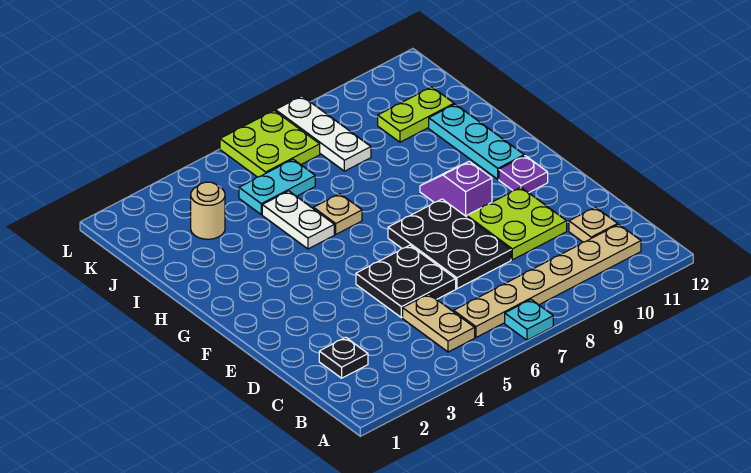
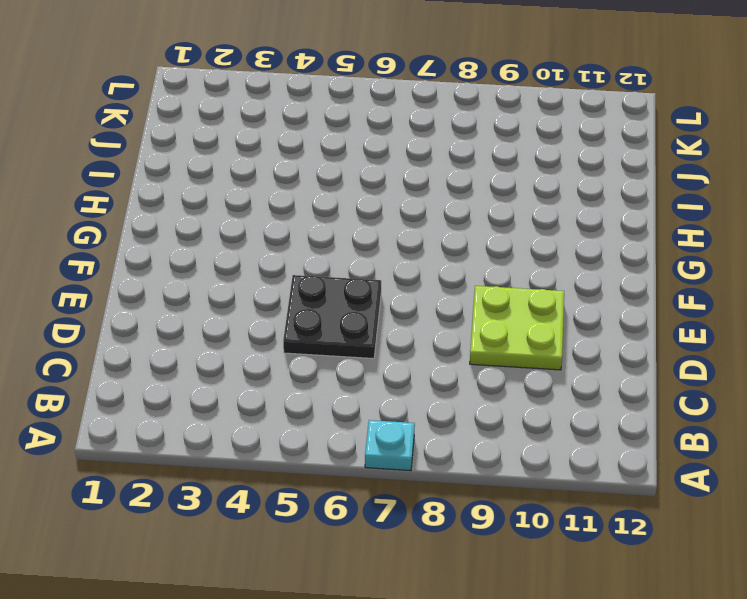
none -> tan plate B5:C5 level 1
none -> tan plate B6:B11 level 1
none -> black plate C2 level 1

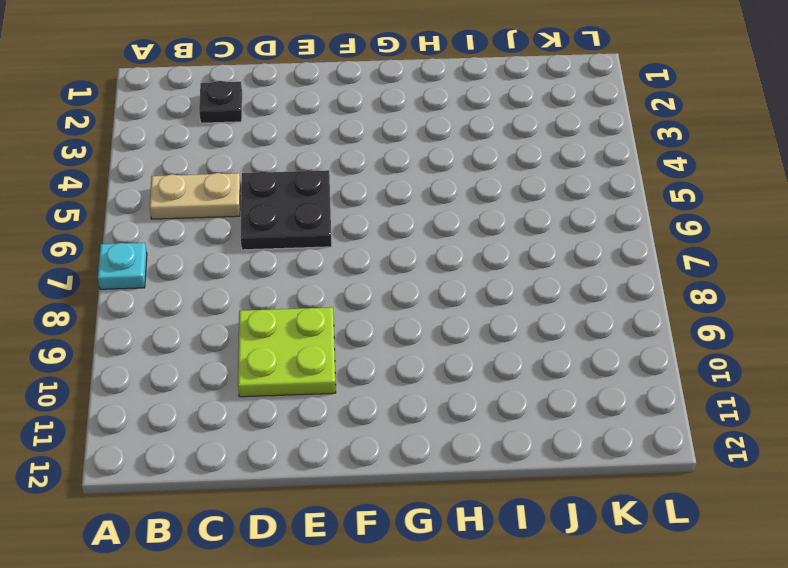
none -> tan plate B6:B11 level 1
none -> tan plate C11 level 1
none -> black plate D7:F8 level 1

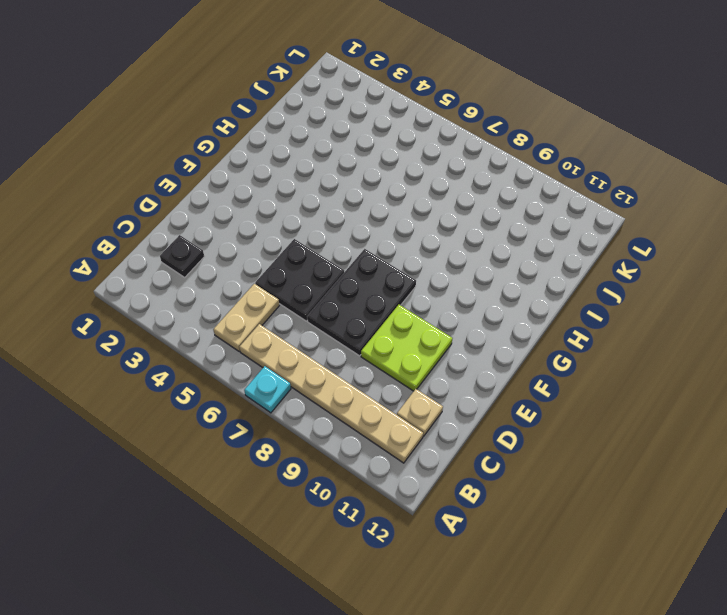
none -> purple slope F9:G9 level 1 top F
none -> purple plate F11 level 1
none -> cyan plate G11:I11 level 1

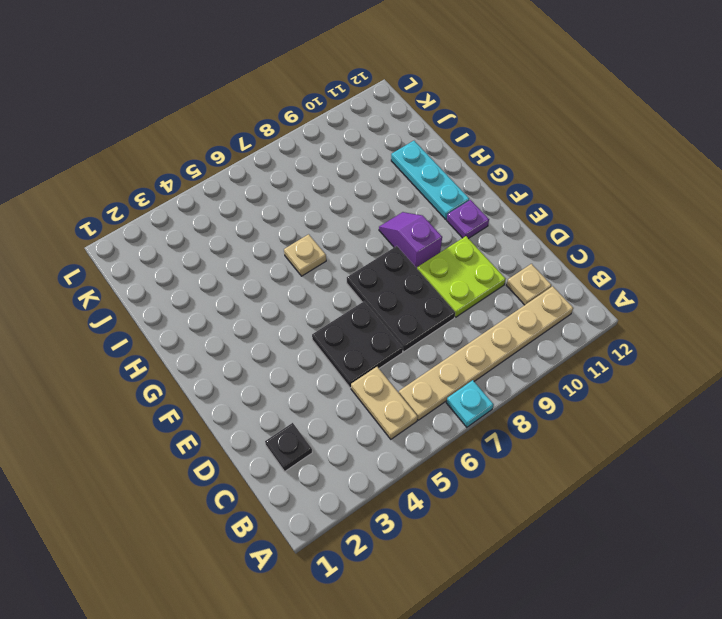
none -> white plate H5:I5 level 1
none -> tan round brick J3 level 1
none -> cyan plate J5:J6 level 1

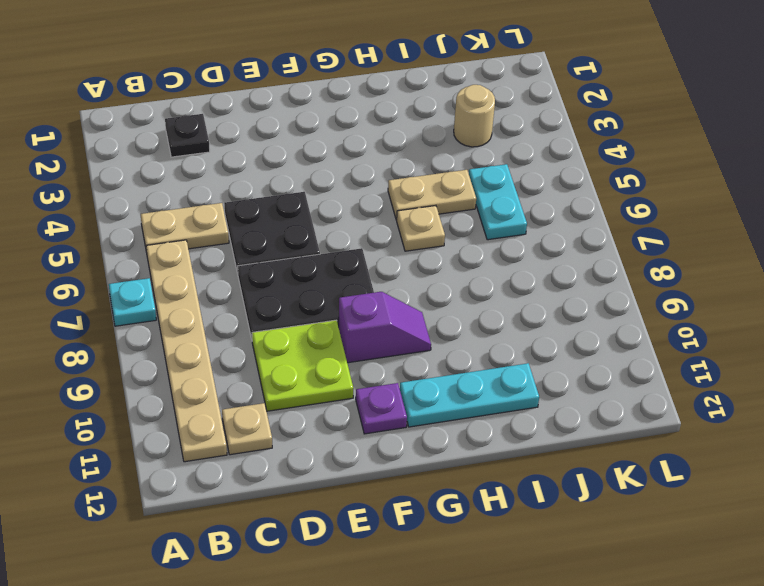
tan plate H5:I5 level 1 -> white plate H5:I5 level 1
none -> white plate J8:L8 level 1
none -> lime plate J10:J11 level 1
none -> lime plate K6:L7 level 1

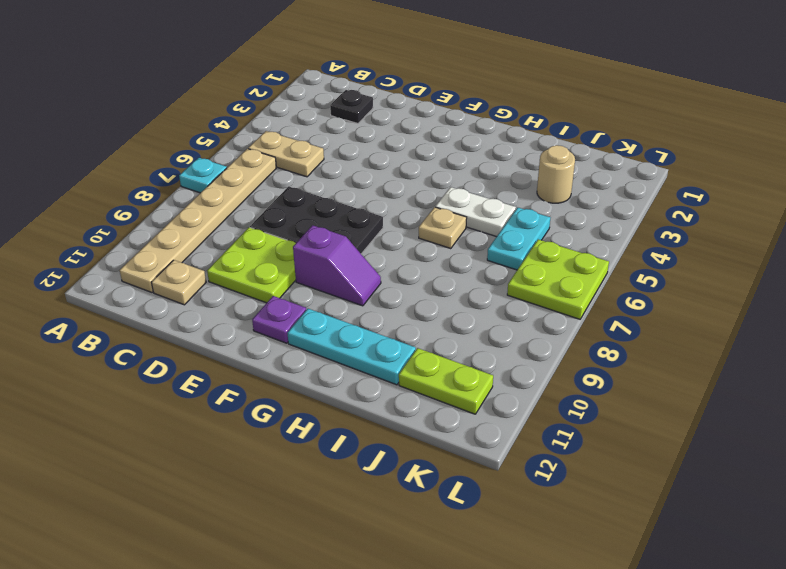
lime plate J11:K11 level 1 -> lime plate J10:J11 level 1
none -> black plate D5:E6 level 1
none -> white plate J8:L8 level 1

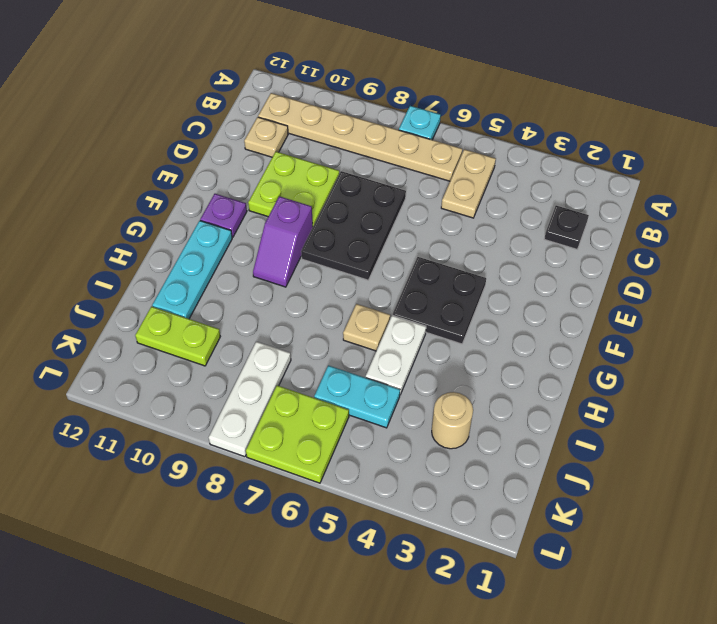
black plate F4:G5 level 1 -> black plate D5:E6 level 1

